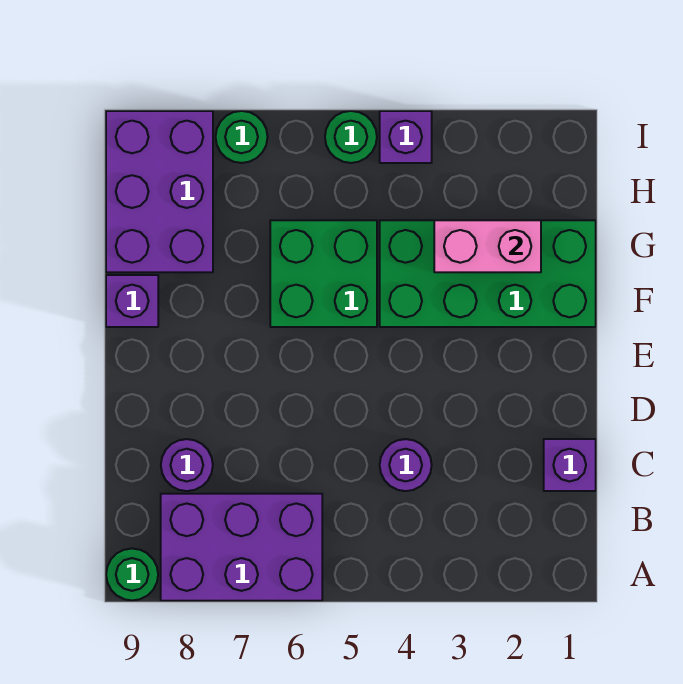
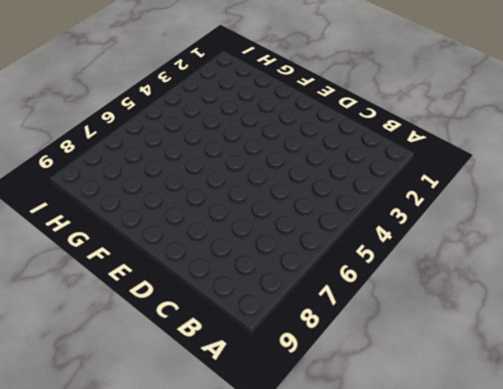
none -> purple brick A6:B8 level 1
none -> green round brick A9 level 1
none -> purple brick C1 level 1

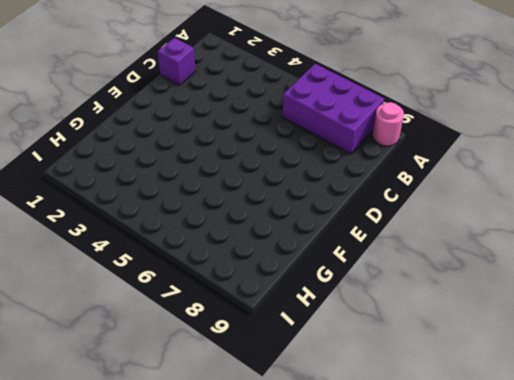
pink round brick A9 level 1 -> green round brick A9 level 1
none -> purple round brick C4 level 1
none -> purple round brick C8 level 1
none -> green brick F1:G4 level 1

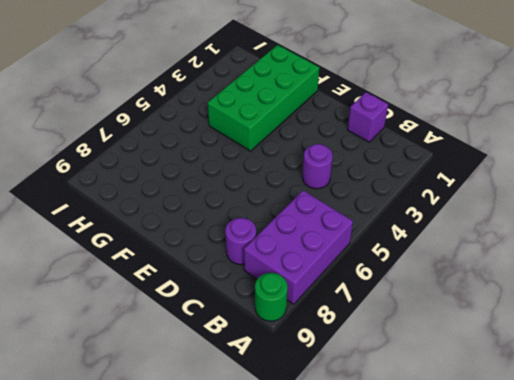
none -> green brick F5:G6 level 1
none -> purple brick F9 level 1
none -> purple brick G8:I9 level 1

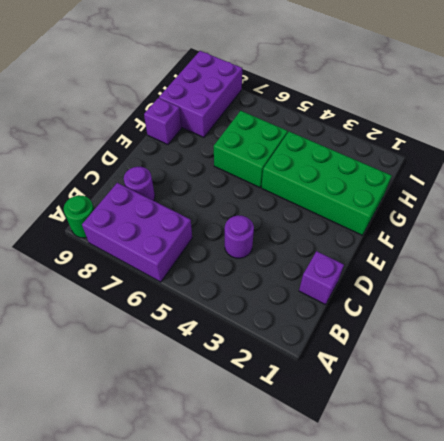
none -> purple brick I4 level 1
none -> green round brick I5 level 1
none -> green round brick I7 level 1

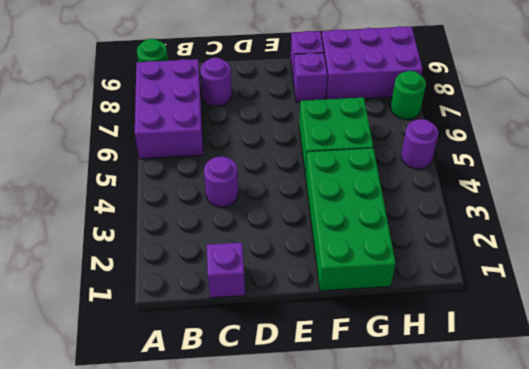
purple brick F8 level 1 -> purple brick I4 level 1
purple round brick I5 level 1 -> green round brick I5 level 1
none -> pink brick G2:G3 level 2

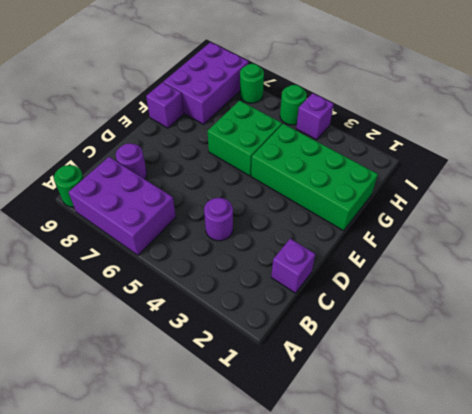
none -> pink brick G2:G3 level 2

